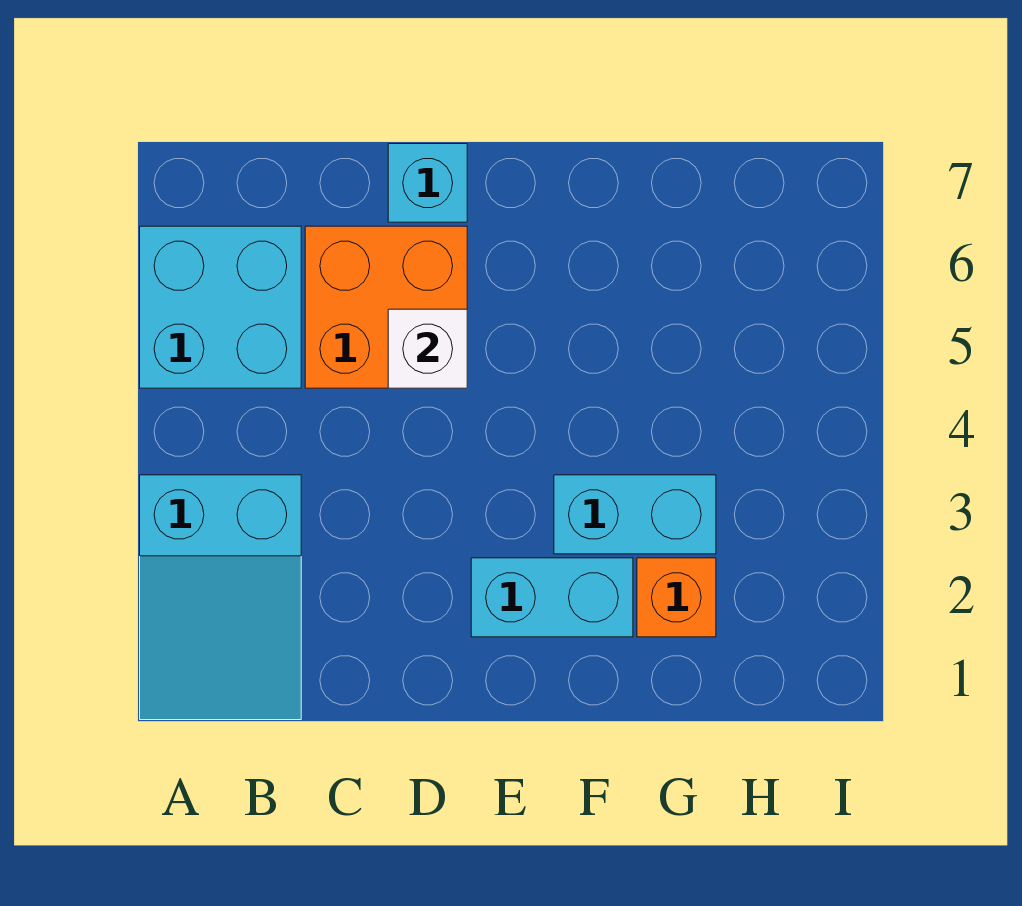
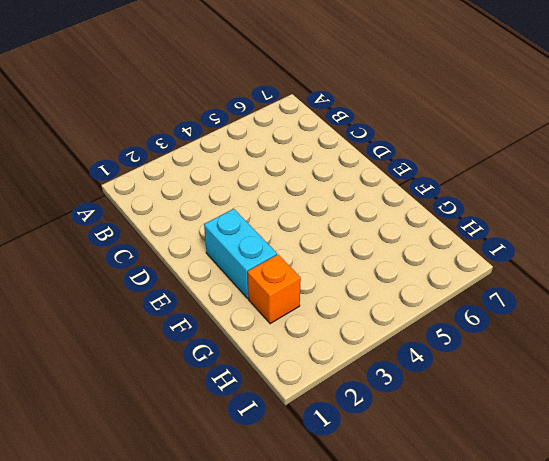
none -> cyan slope A1:B3 level 1 top 3
none -> cyan brick A5:B6 level 1

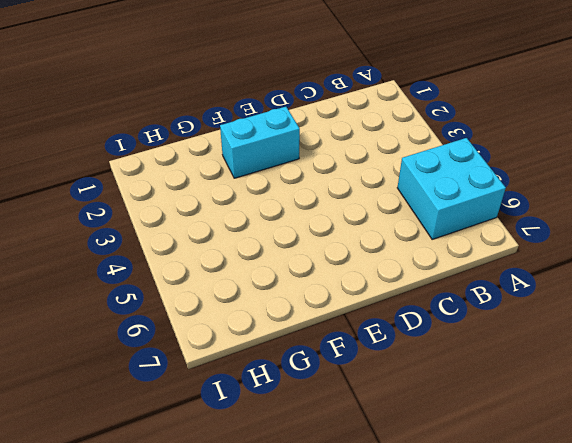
none -> cyan slope A1:B3 level 1 top 3
none -> orange brick C5:D6 level 1

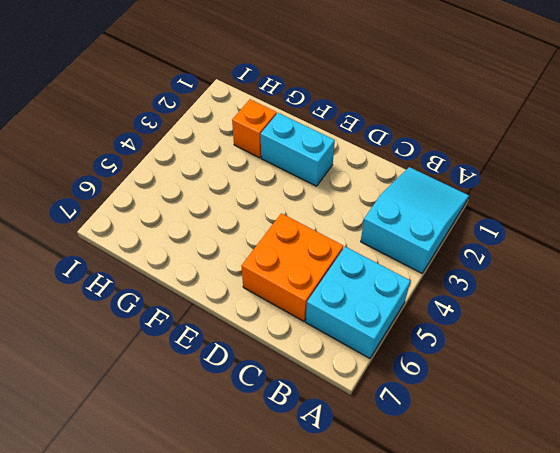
none -> cyan brick D7 level 1
none -> cyan brick F3:G3 level 1

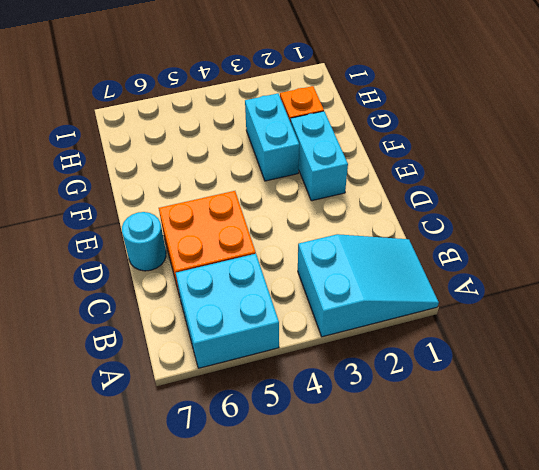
cyan round brick D7 level 1 -> cyan brick D7 level 1
none -> white brick D5 level 2

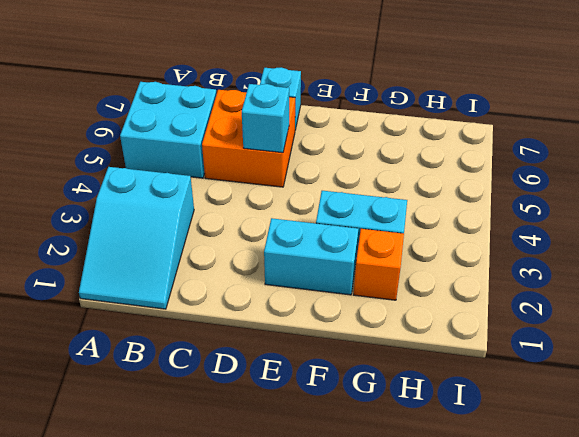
cyan brick D5 level 2 -> white brick D5 level 2

